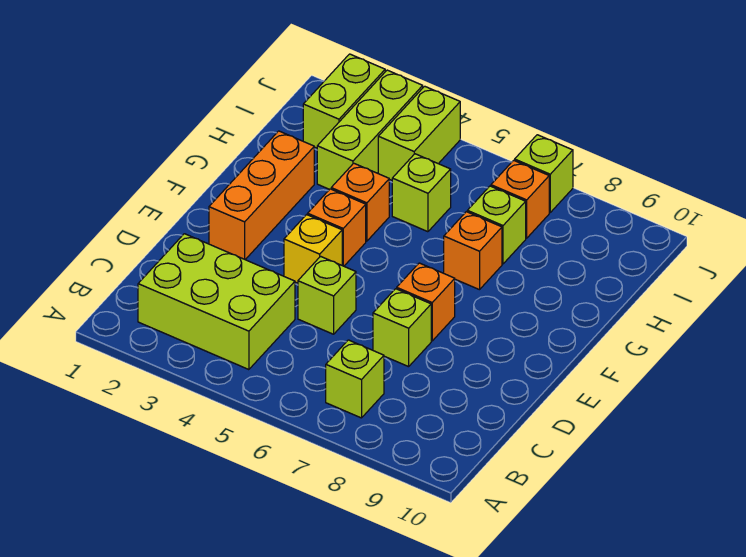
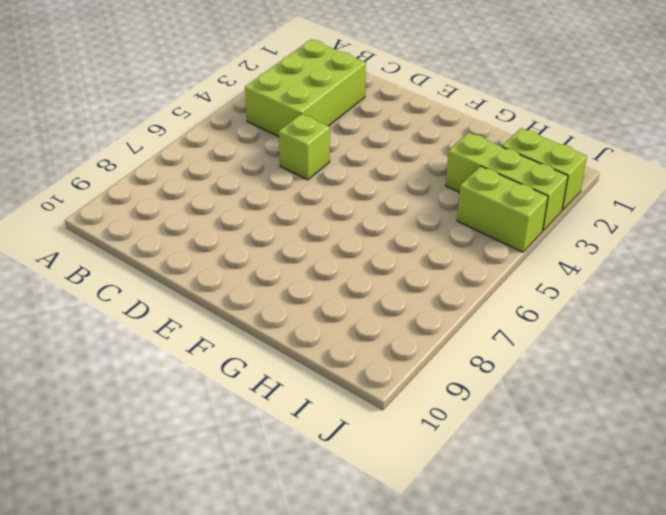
none -> lime brick B7 level 1
none -> lime brick D7 level 1
none -> orange brick E2:G2 level 1

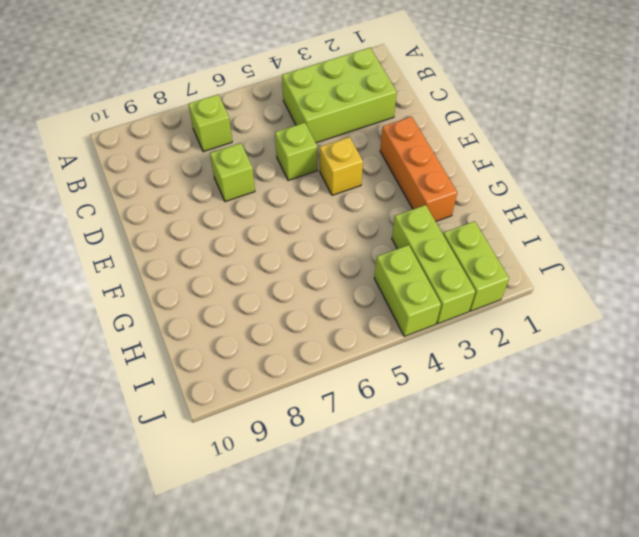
none -> orange brick E7 level 1
none -> orange brick F4 level 1
none -> orange brick G4 level 1

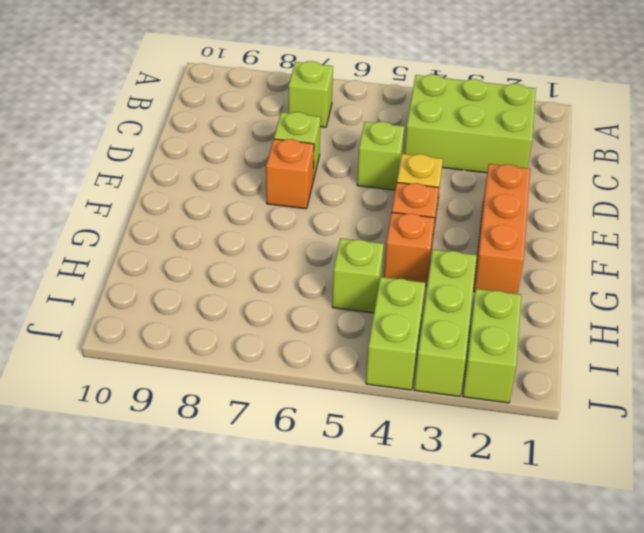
none -> orange brick G7 level 1
none -> lime brick H7 level 1
none -> orange brick I7 level 1

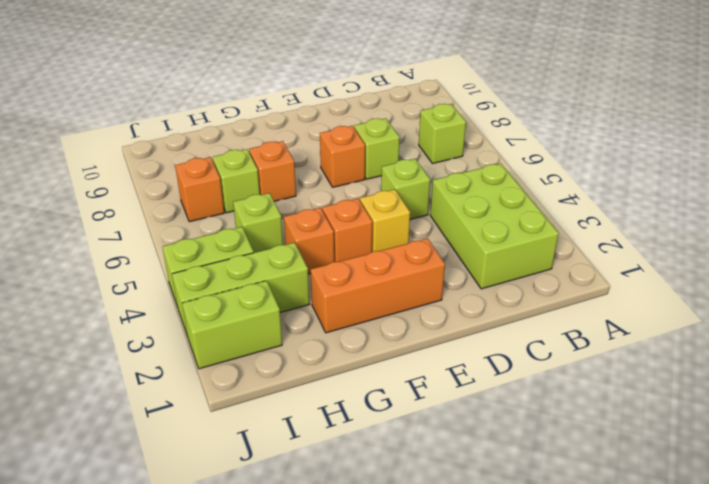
none -> lime brick J7 level 1

